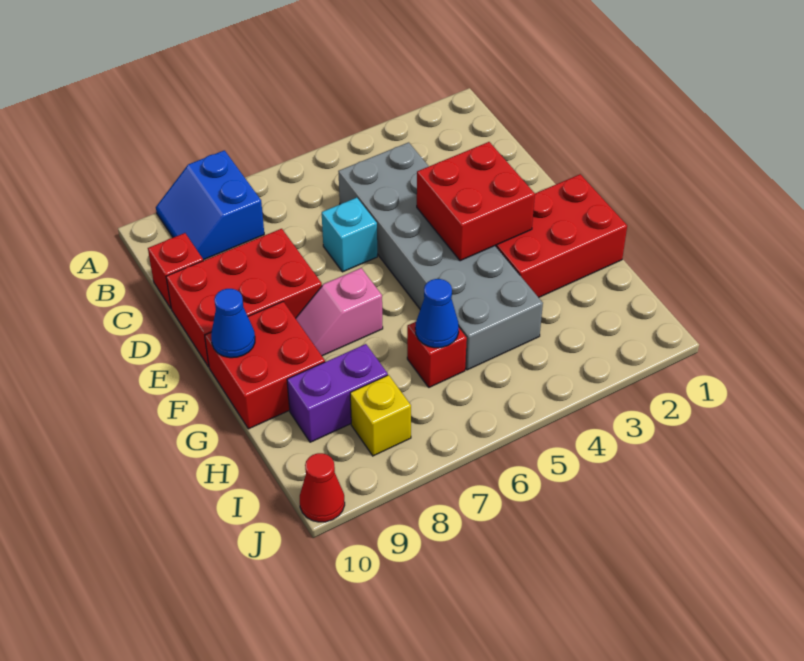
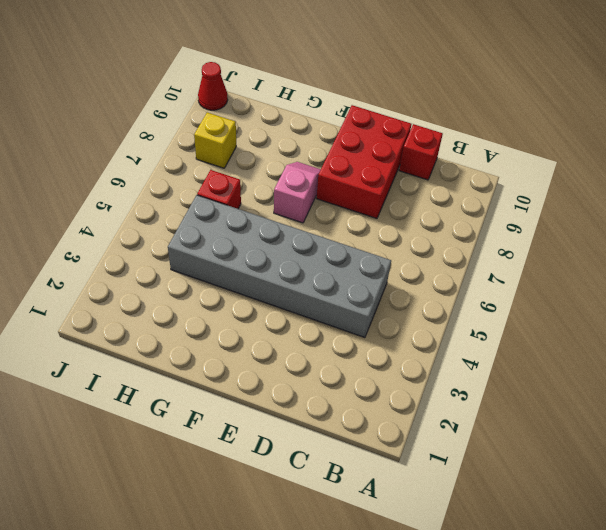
none -> blue slope A8:B9 level 1 top 8
none -> cyan brick D6 level 1
none -> red brick F1:G3 level 1

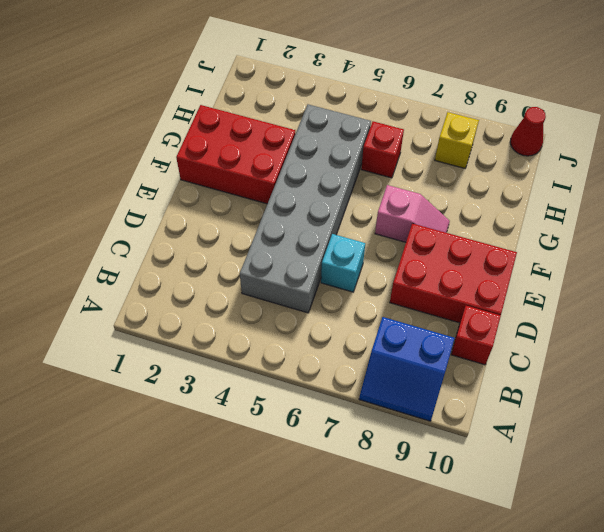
blue slope A8:B9 level 1 top B -> blue slope A8:B9 level 1 top 8
none -> red brick F9:G10 level 1
none -> purple brick H8:H9 level 1
none -> red brick E3:F4 level 2

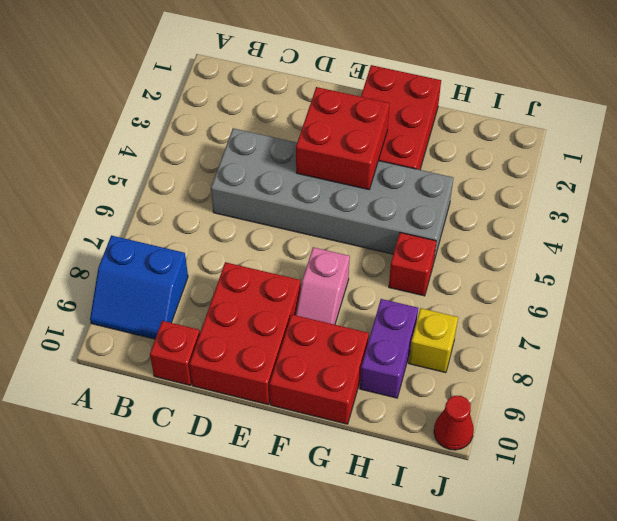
none -> cyan brick D6 level 1
none -> blue cone F10 level 2
none -> blue cone H6 level 2

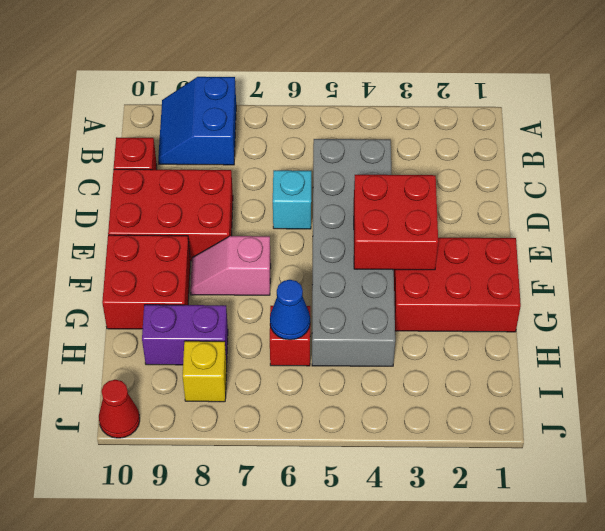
none -> blue cone F10 level 2

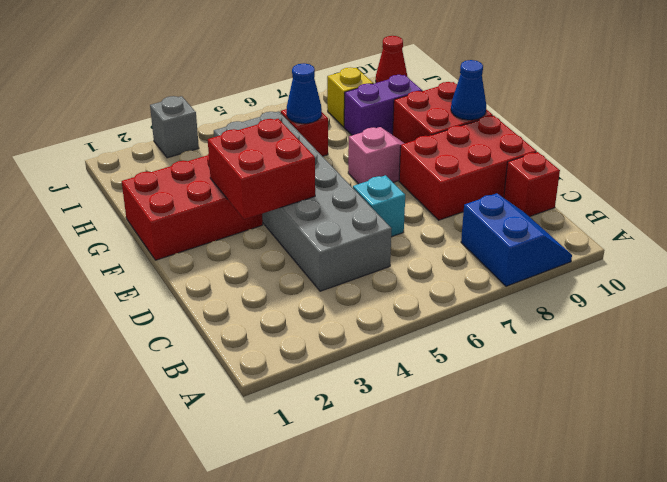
grey brick J3 level 1 -> none

